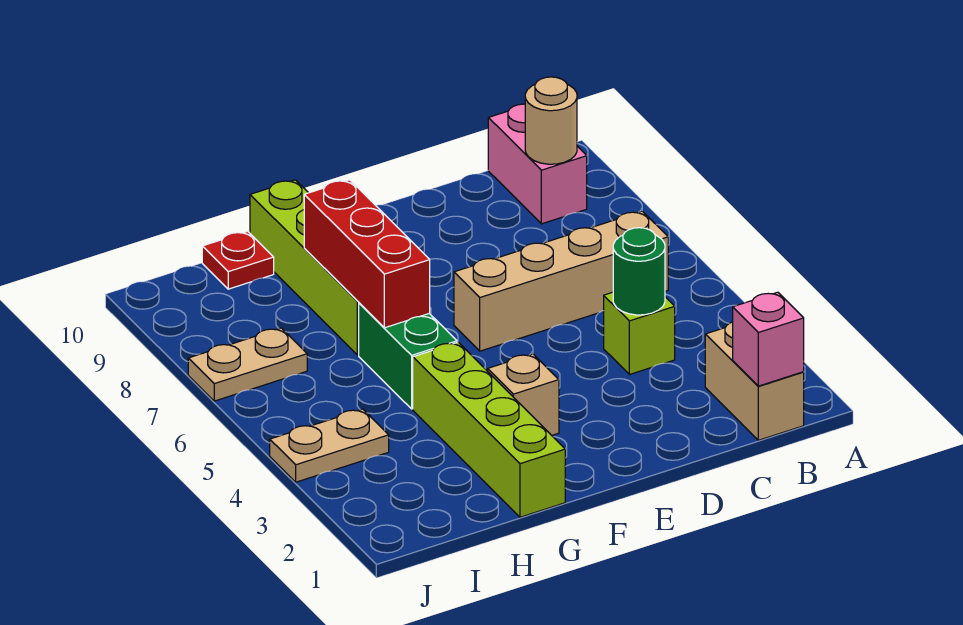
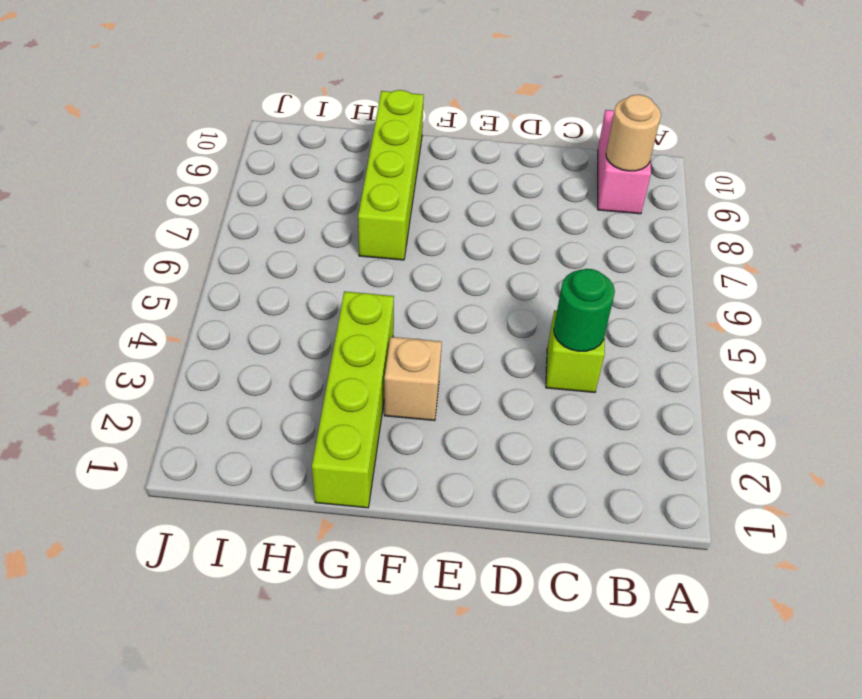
none -> tan brick B1:B2 level 1
none -> tan brick B6:E6 level 1
none -> green brick G5:G6 level 1

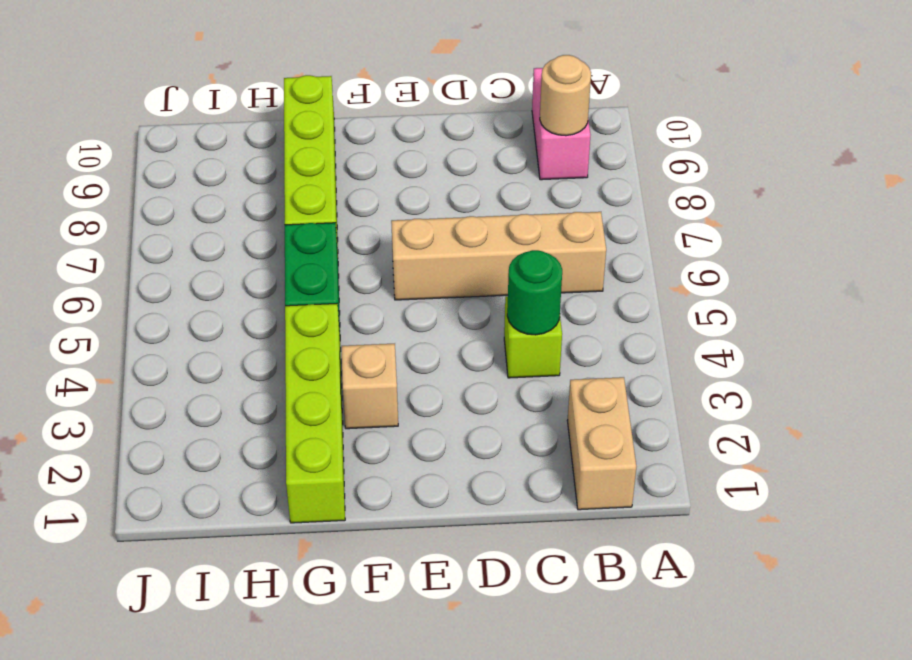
none -> red plate H10 level 1
none -> tan plate I4:J4 level 1
none -> tan plate I7:J7 level 1

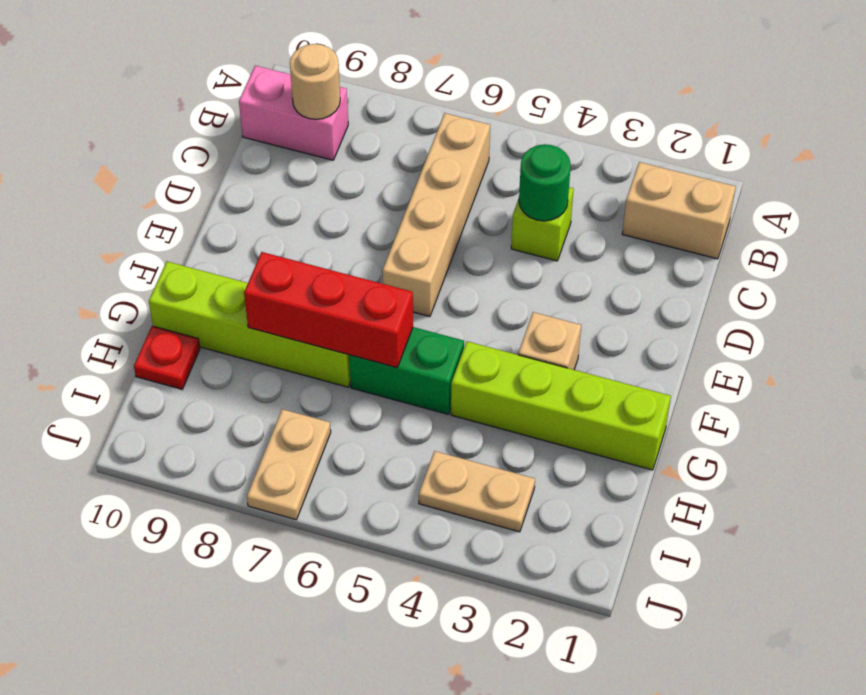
tan plate I3:I4 level 1 -> tan plate I4:J4 level 1
none -> pink brick B1 level 2

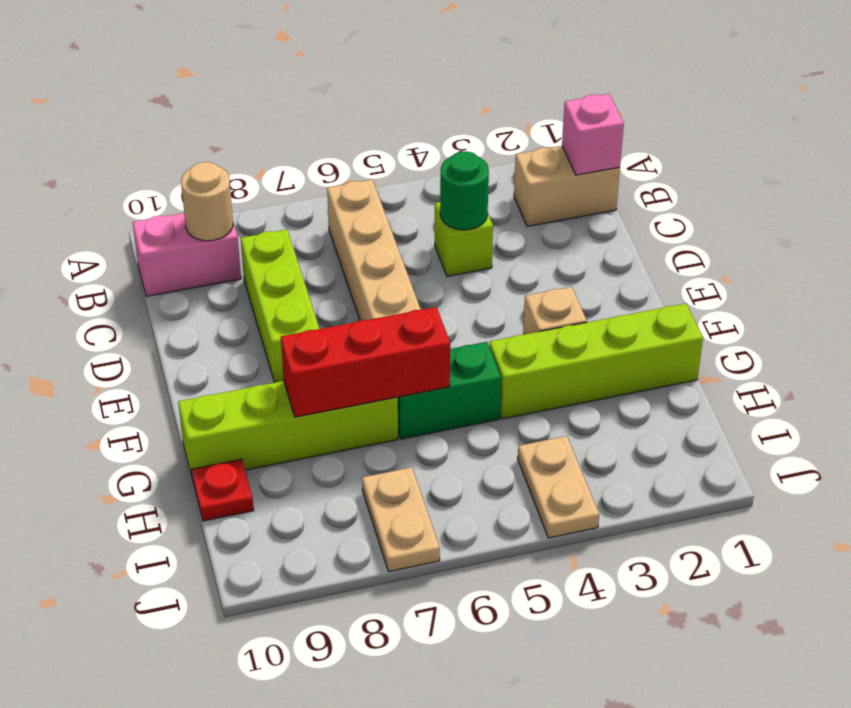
lime brick C8:E8 level 1 -> none

